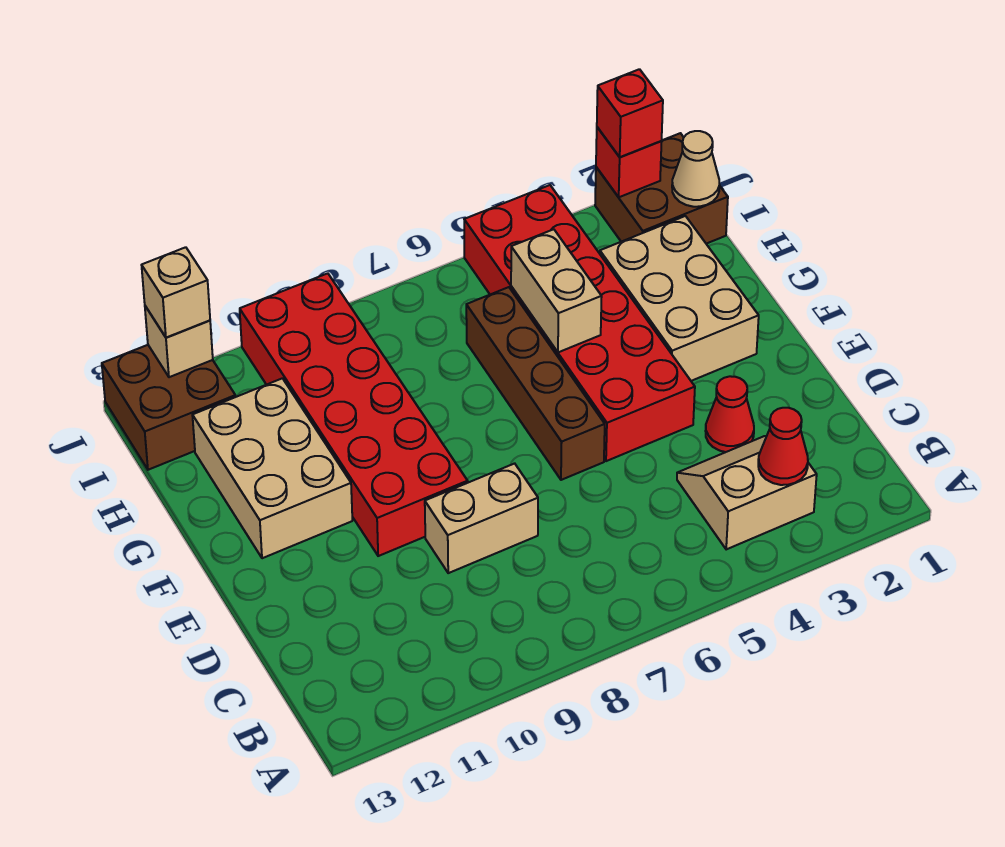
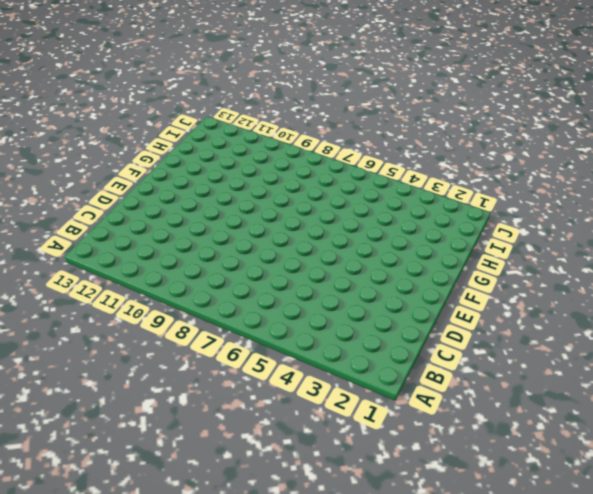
none -> tan slope B3:C4 level 1 top B
none -> red cone D3 level 1
none -> tan brick D8:D9 level 1

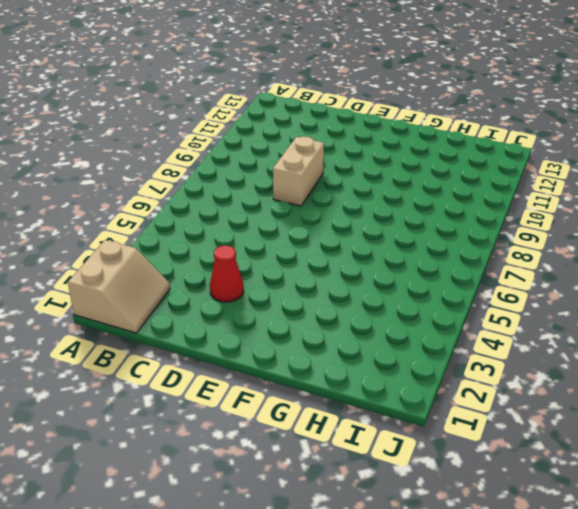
tan slope A1:B2 level 1 top A -> tan slope B3:C4 level 1 top B
none -> red brick E4:J5 level 1
none -> brown brick E6:H6 level 1
none -> red brick E9:J10 level 1

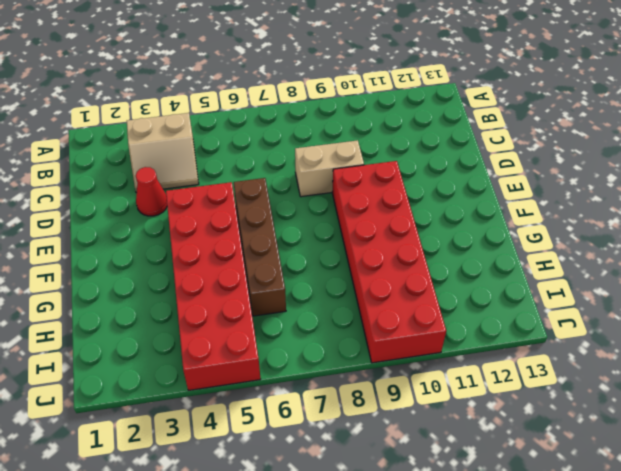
none -> tan brick F2:H3 level 1
none -> tan brick F11:H12 level 1
none -> brown brick I1:J2 level 1

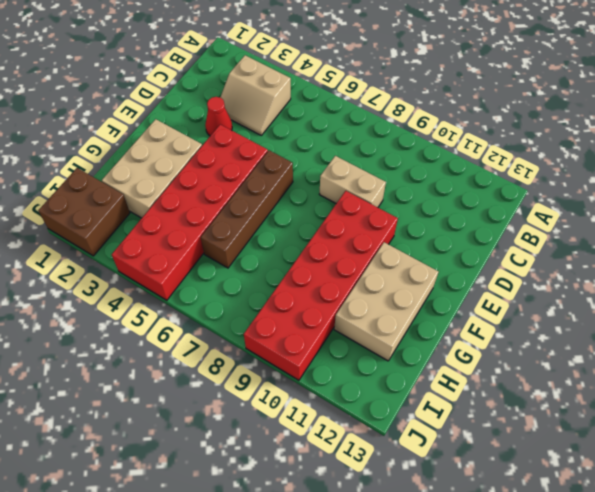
none -> brown brick I12:J13 level 1
none -> red cone B3 level 2
none -> tan brick G5:H5 level 2

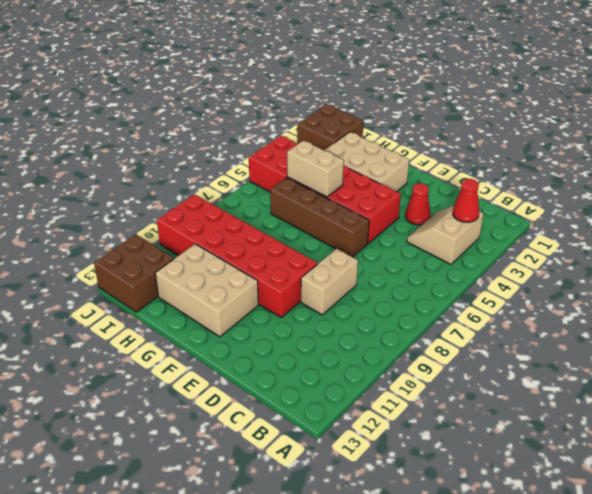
none -> tan cone I1 level 2
none -> red brick J2 level 2
none -> tan brick J12 level 2

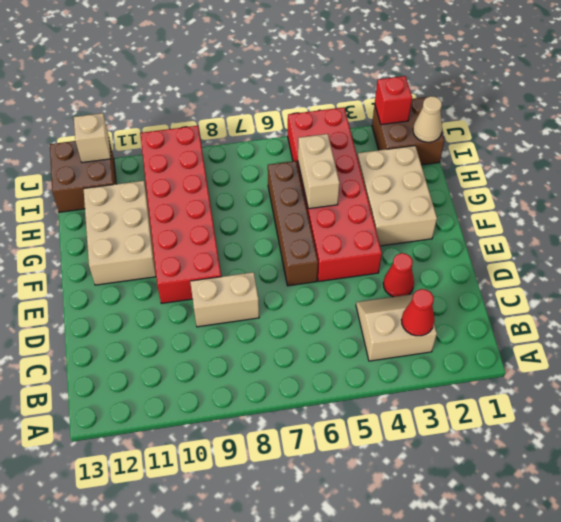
none -> red brick J2 level 3
none -> tan brick J12 level 3

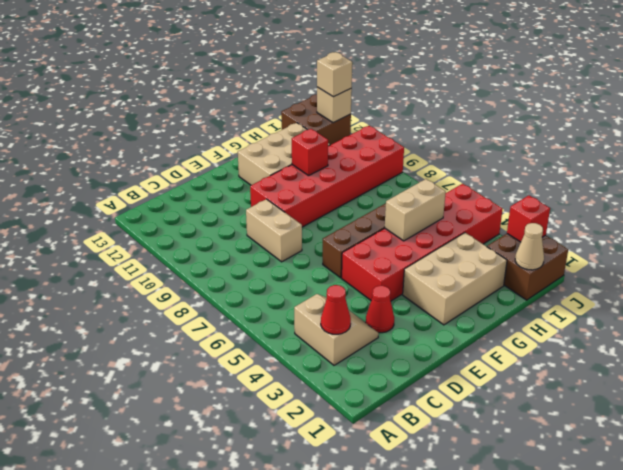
red brick G10 level 2 -> red brick J2 level 3

